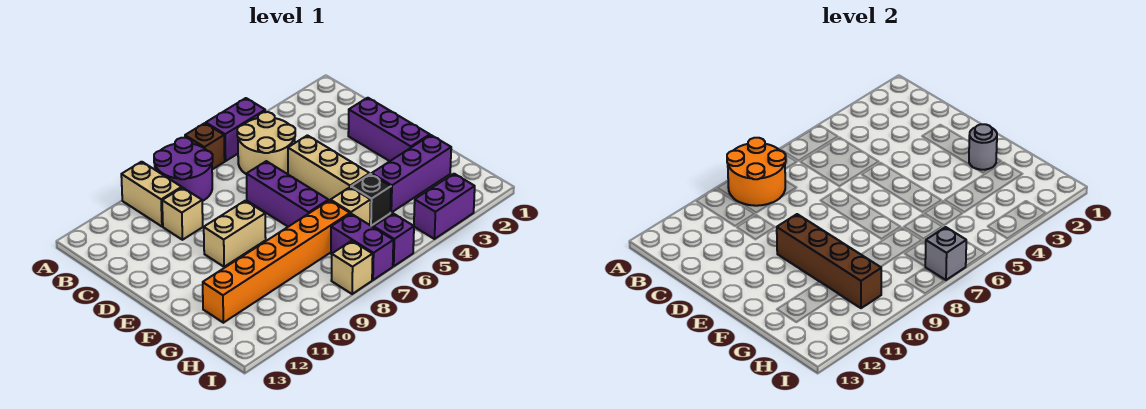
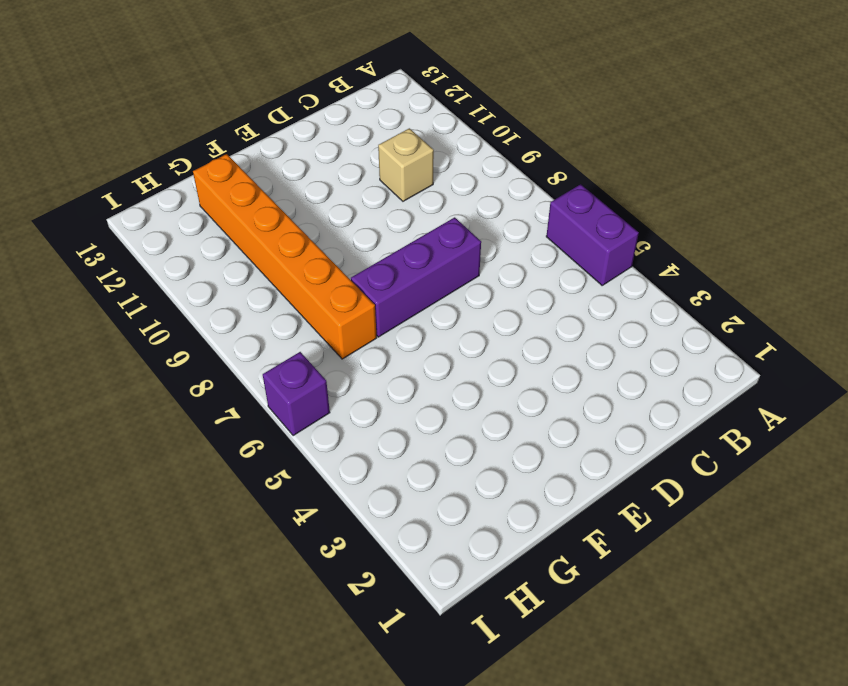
none -> brown brick A7 level 1
none -> purple round brick A8:B9 level 1
none -> tan brick A10:B10 level 1

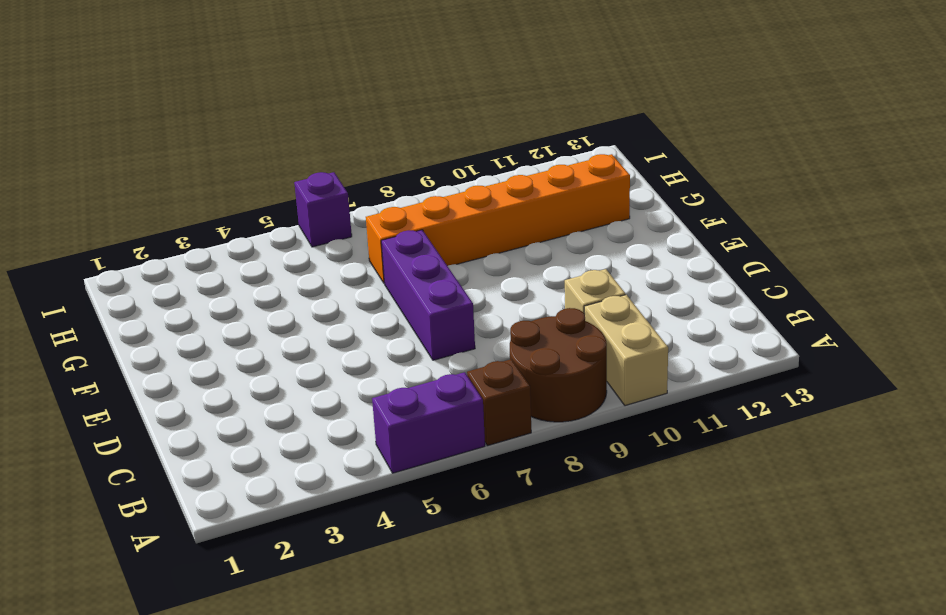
brown round brick A8:B9 level 1 -> purple round brick A8:B9 level 1
none -> tan round brick B5:C6 level 1
none -> purple brick D2:F2 level 1
none -> tan brick D5:F5 level 1

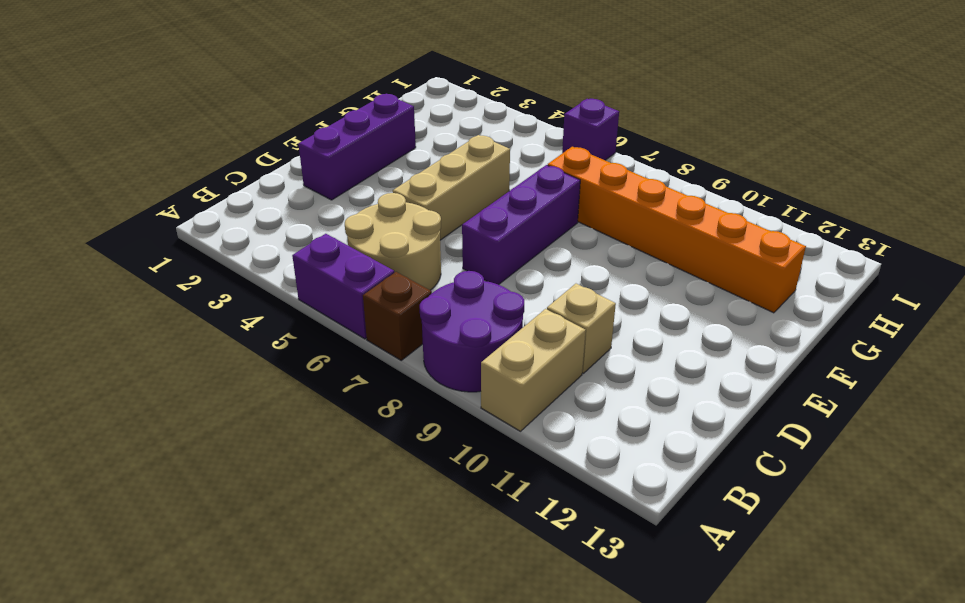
none -> tan brick E9:E10 level 1
none -> purple brick G2:G4 level 1
none -> black brick G5 level 1

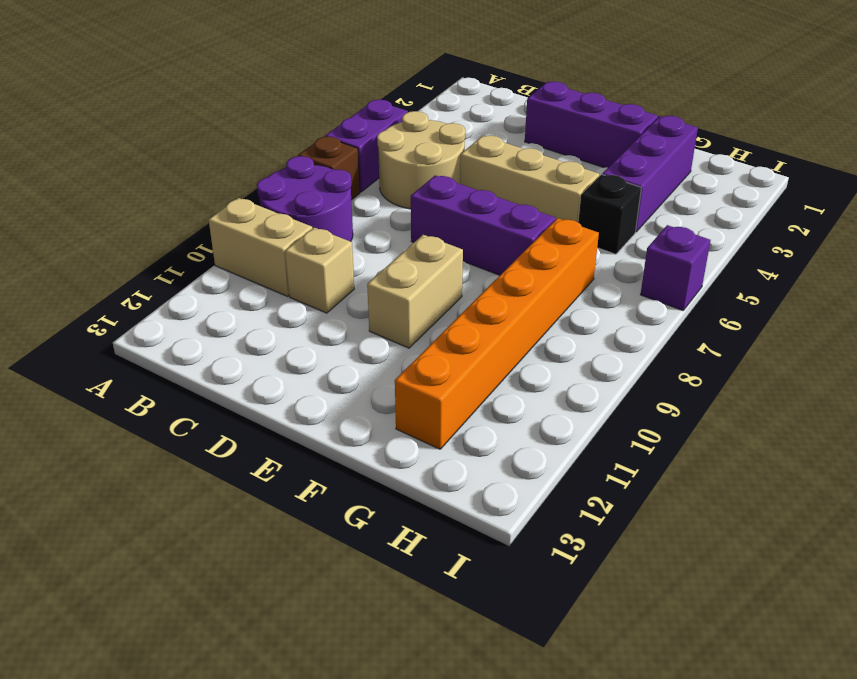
none -> tan brick G6 level 1
none -> purple brick H7:I7 level 1
none -> purple brick I3:I4 level 1

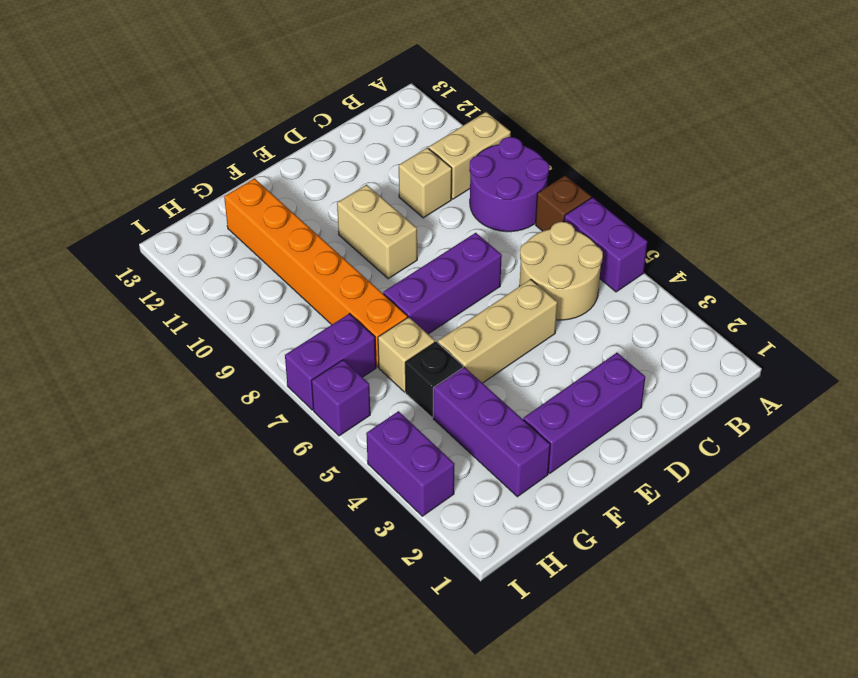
none -> tan brick I8 level 1
none -> orange round brick A8:B9 level 2
none -> brown brick E10:H10 level 2

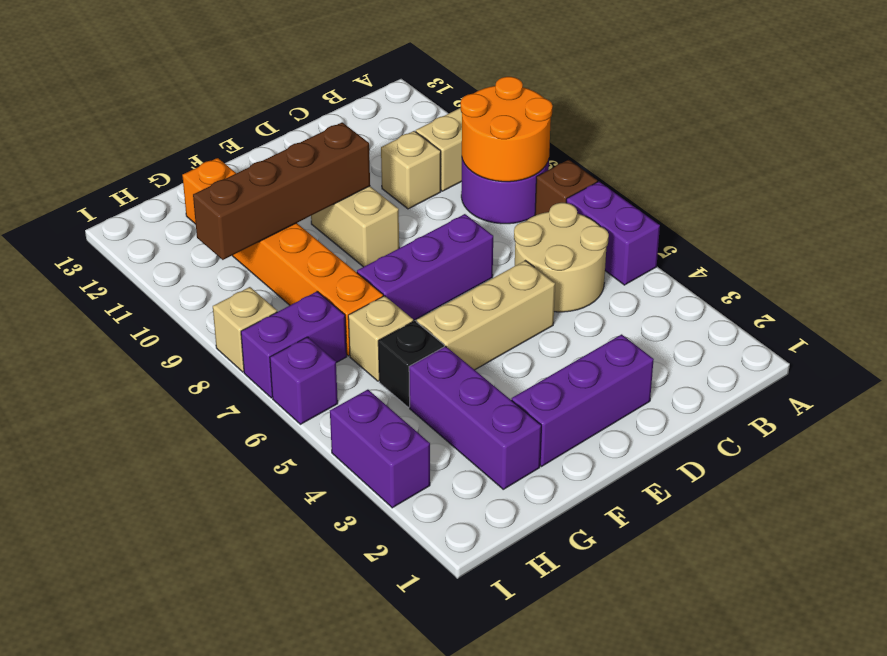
none -> grey round brick F2 level 2
none -> grey brick I7 level 2

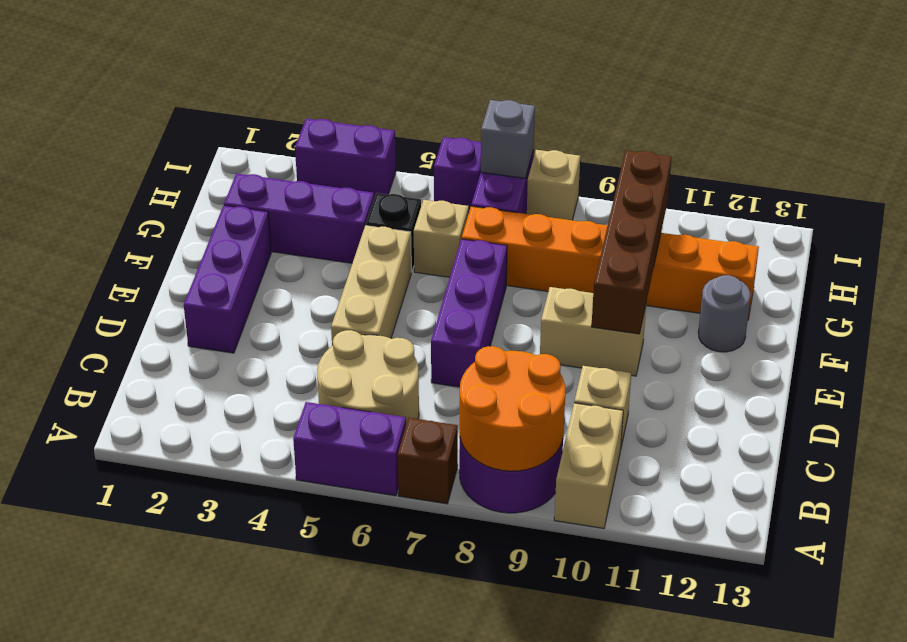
grey round brick F12 level 1 -> grey round brick F2 level 2

